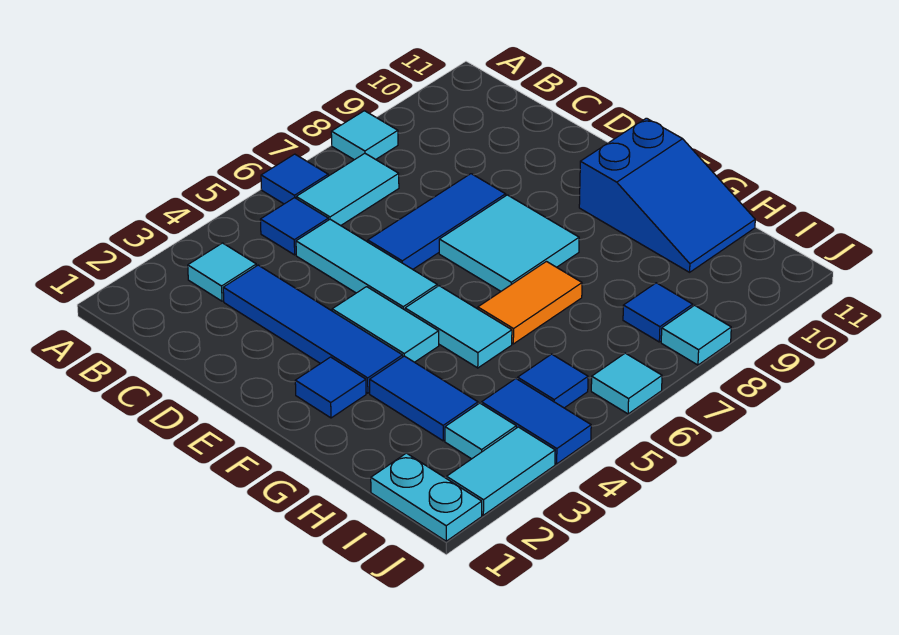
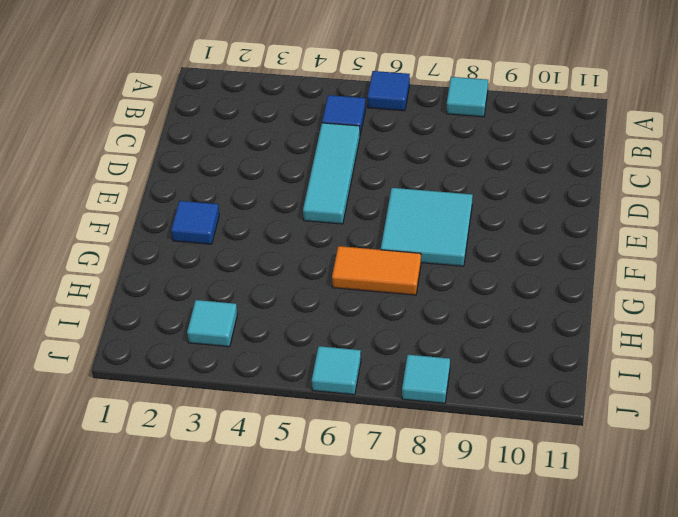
none -> cyan tile B3 level 1
none -> cyan tile B6:B7 level 1
none -> blue tile C3:F3 level 1

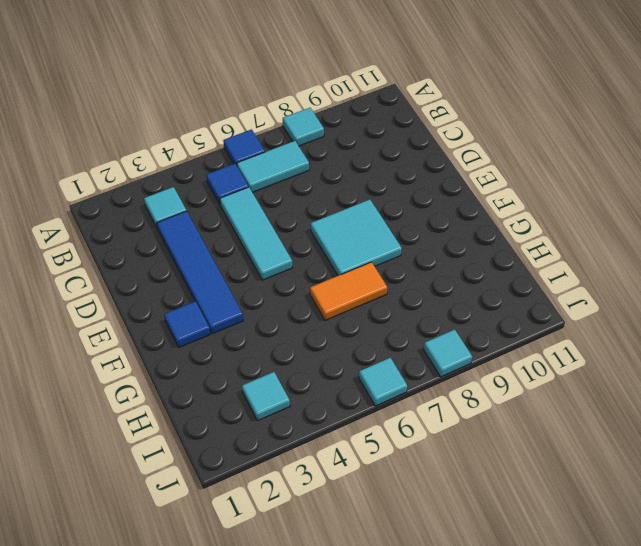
none -> blue tile D6:D8 level 1
none -> cyan tile E4:F4 level 1
none -> cyan tile F5:G5 level 1

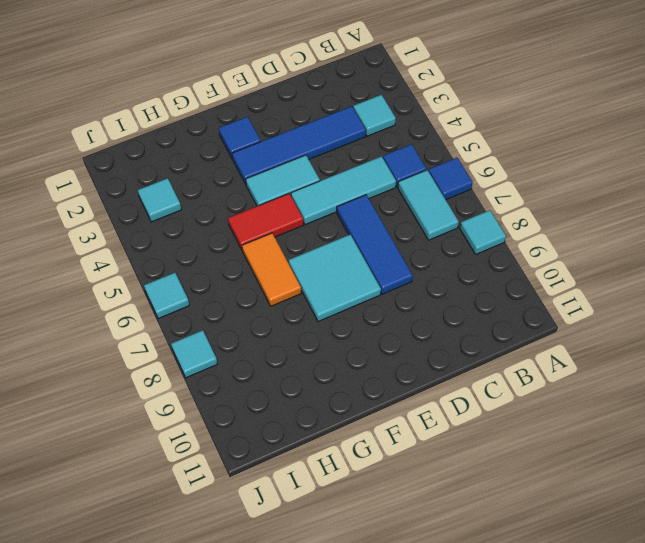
red tile F5:G5 level 1 -> cyan tile F5:G5 level 1
none -> blue slope F10:H11 level 1 top F
none -> blue tile G3:H3 level 1
none -> cyan plate I1:J1 level 1

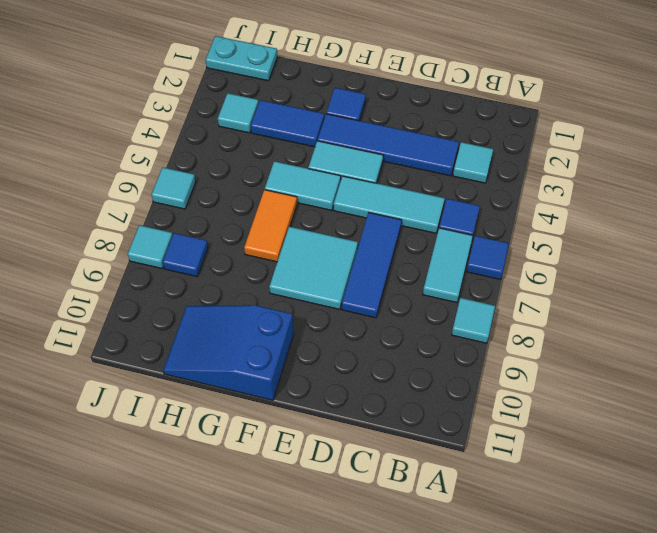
none -> blue tile I4:J4 level 1
none -> blue tile I5 level 1
none -> cyan tile J2:J3 level 1

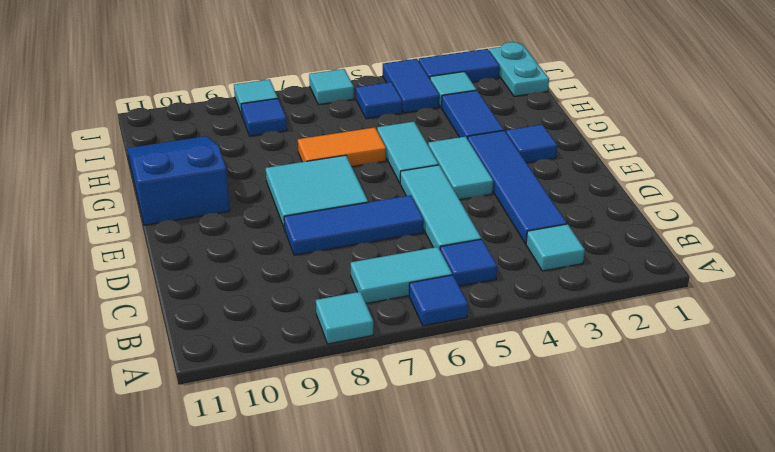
blue tile J2:J3 level 1 -> cyan tile J2:J3 level 1

